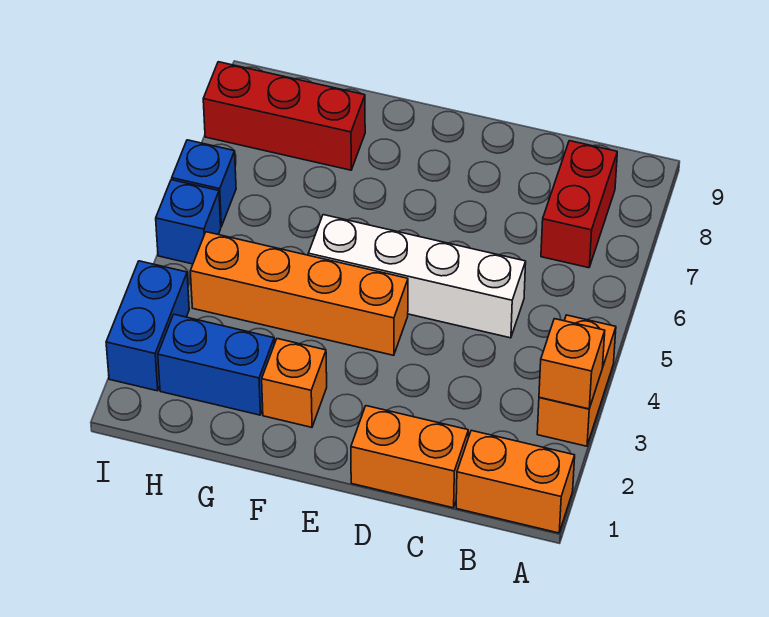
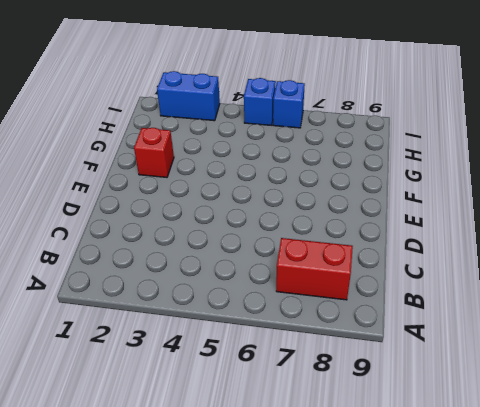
red brick F2 level 1 -> orange brick F2 level 1
none -> orange brick A1:B1 level 1
none -> orange brick A3:A4 level 1
none -> orange brick C1:D1 level 1

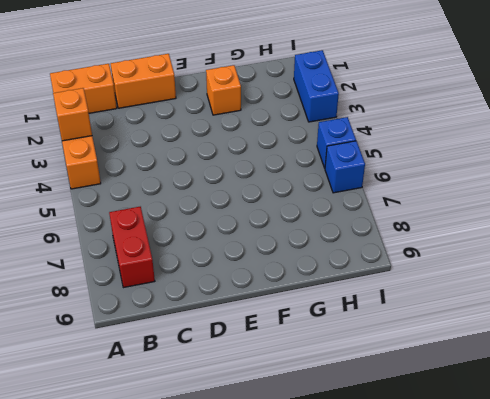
none -> white brick C5:F5 level 1
none -> orange brick E4:H4 level 1
none -> blue brick G2:H2 level 1

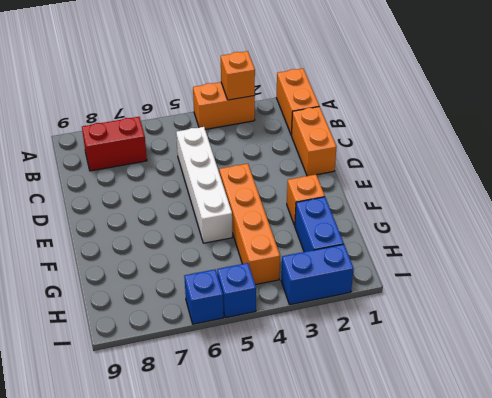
none -> red brick G8:I8 level 1

